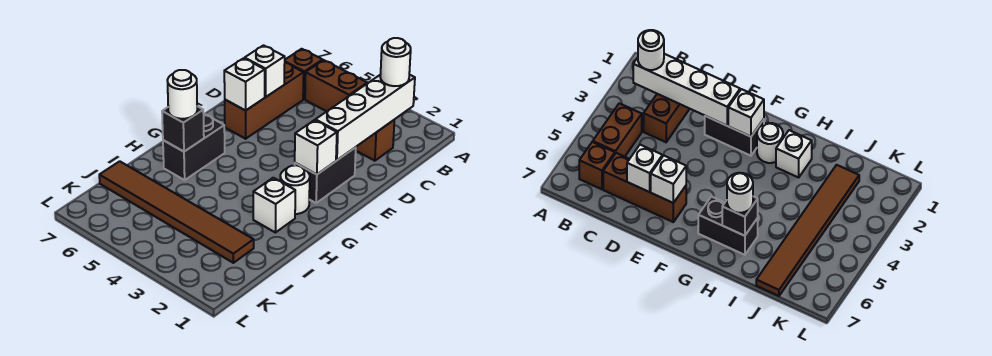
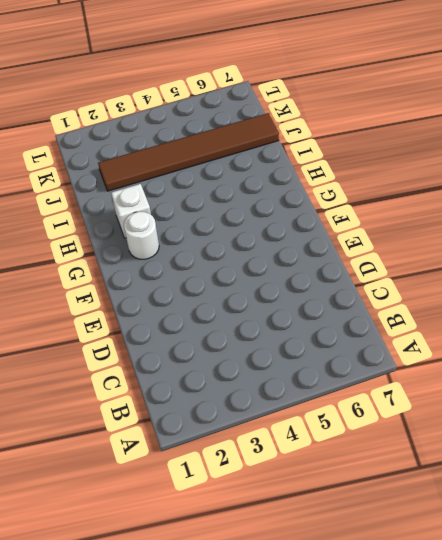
none -> brown brick B4:B5 level 1
none -> brown brick B6 level 1
none -> brown brick C2:C3 level 1

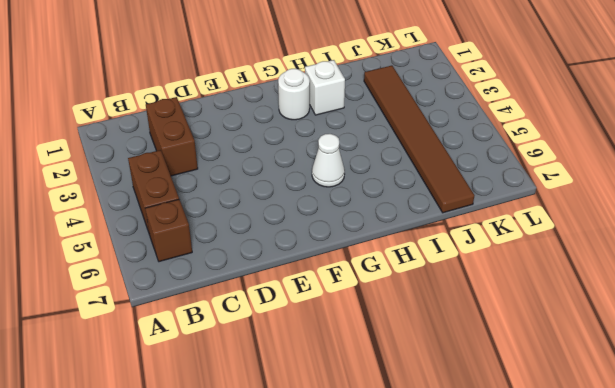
white cone G5 level 1 -> none
none -> brown brick C6:E6 level 1
none -> black brick E2:F2 level 1
none -> black brick G6:H6 level 1

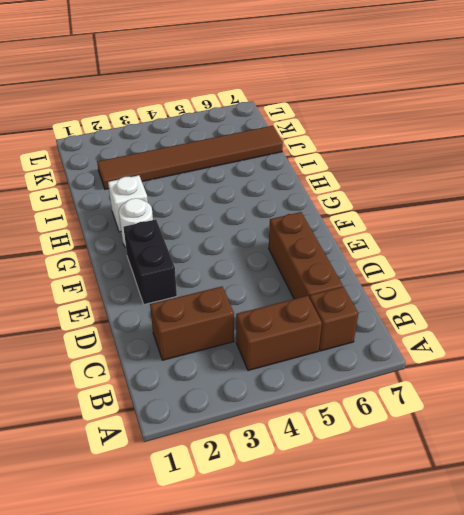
none -> black brick G6:H6 level 1
none -> white brick B2:E2 level 2
none -> white brick D6 level 2

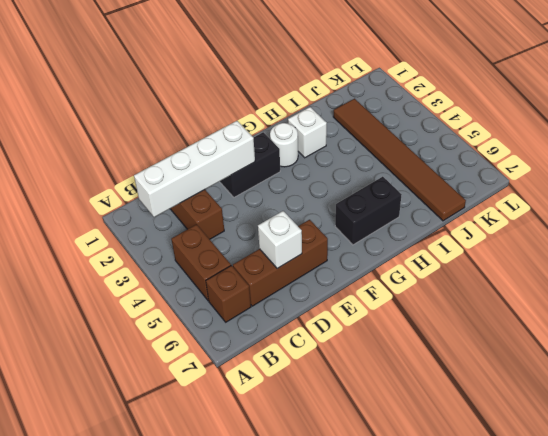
none -> white brick E6 level 2
none -> white brick F2 level 2
none -> black brick H6 level 2

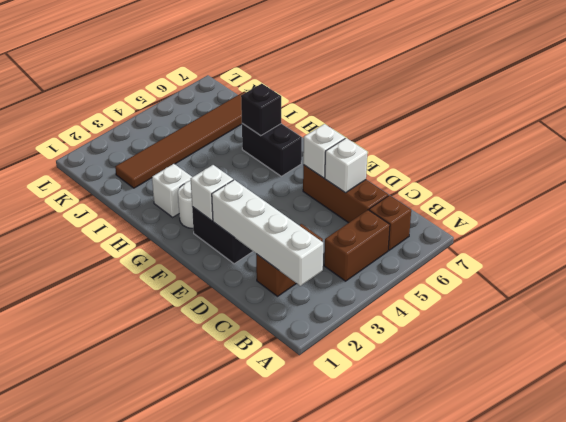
none -> white round brick B2 level 3
none -> white round brick H6 level 3

